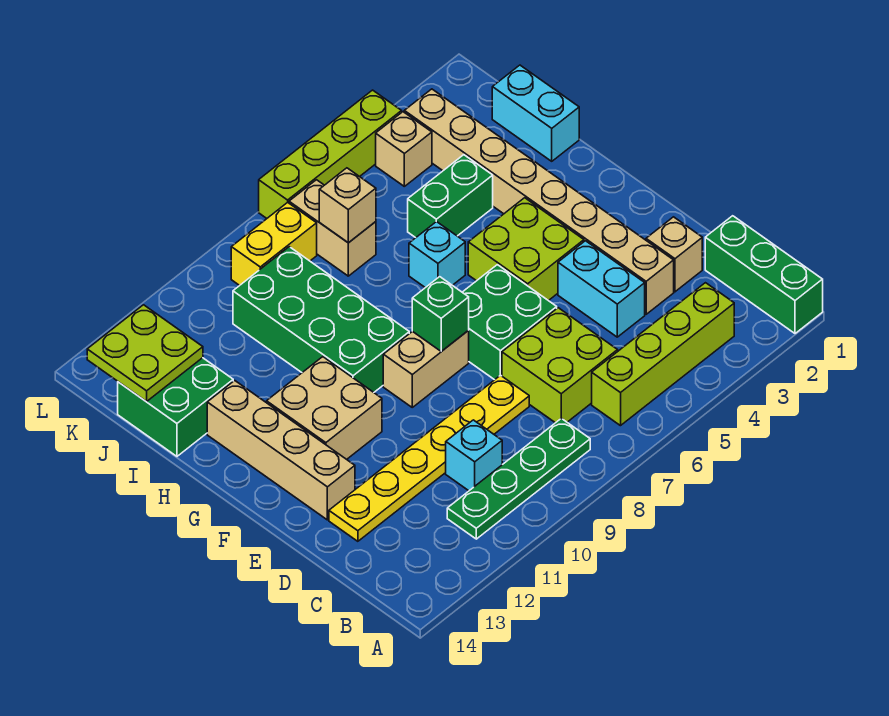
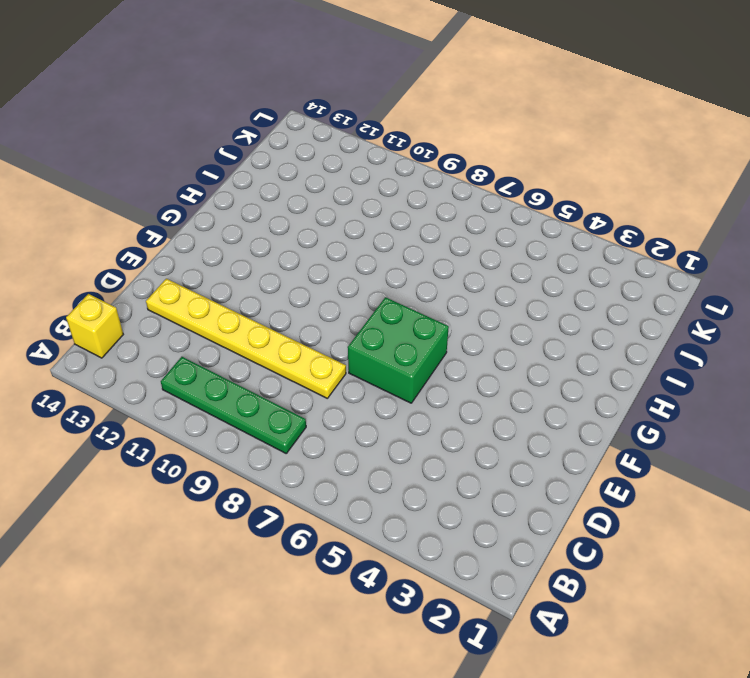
yellow brick B14 level 1 -> none
none -> green brick A1:C1 level 1
none -> lime brick B3:B6 level 1
none -> lime brick C6:D7 level 1

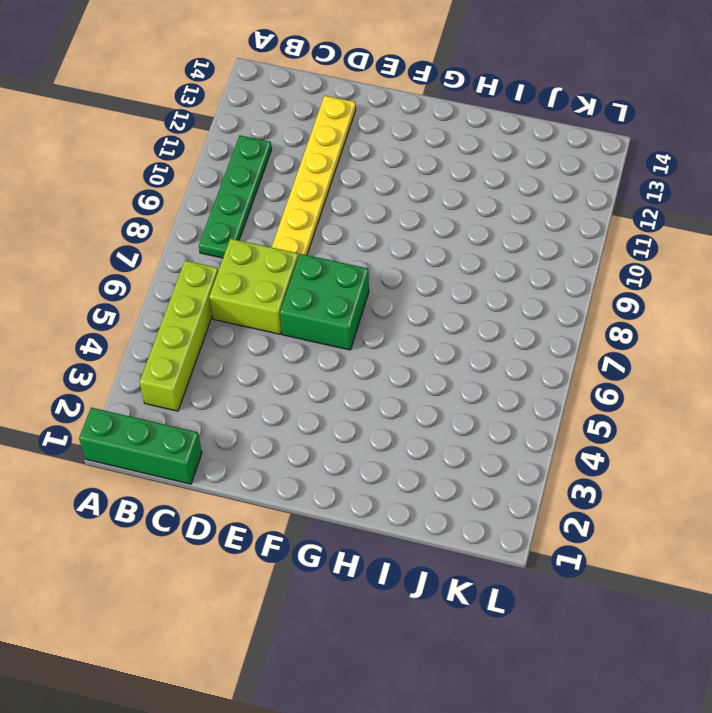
none -> cyan brick C10 level 1
none -> tan brick D2 level 1
none -> tan brick D3:K3 level 1

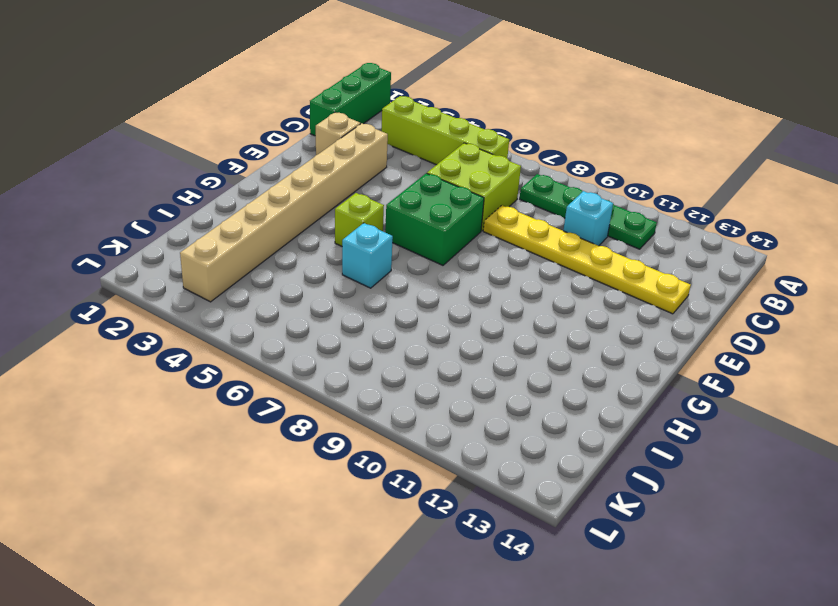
lime brick G5 level 1 -> lime brick F4:G5 level 1
none -> cyan brick D4:E4 level 1
none -> tan brick E13:H13 level 1
none -> tan brick F8:F9 level 1

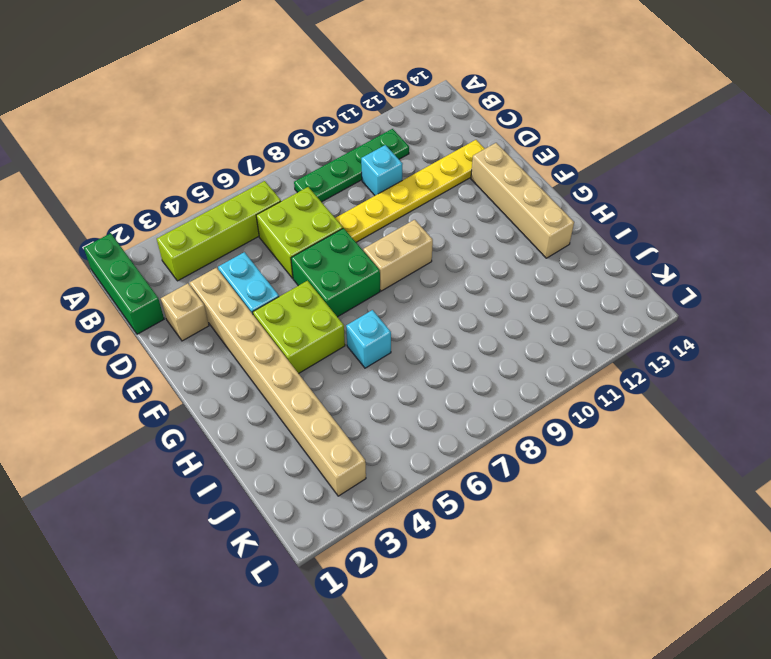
none -> tan brick F11:G12 level 1
none -> green brick G9:J10 level 1
none -> cyan brick I1:J1 level 1

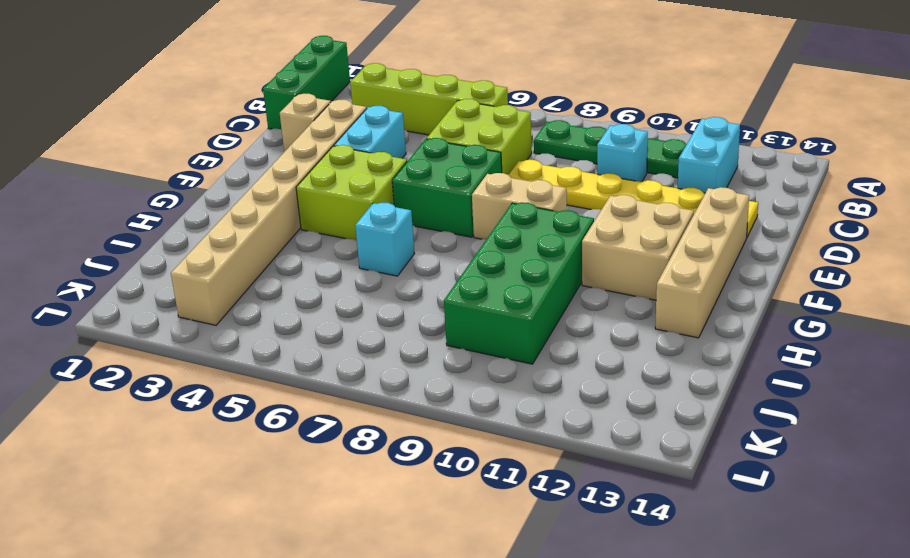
cyan brick B12:C12 level 1 -> cyan brick I1:J1 level 1
none -> green brick I4:I5 level 1
none -> green brick I13:J14 level 1
none -> tan brick J7:K7 level 1

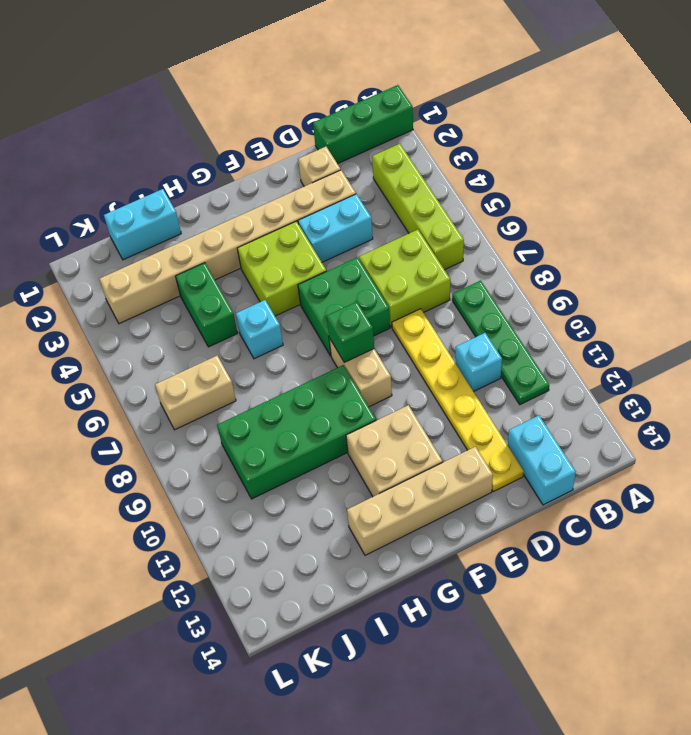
cyan brick C13:C14 level 1 -> none
none -> green brick I13:J14 level 1
none -> tan brick K4 level 1
none -> yellow brick K8:K9 level 1

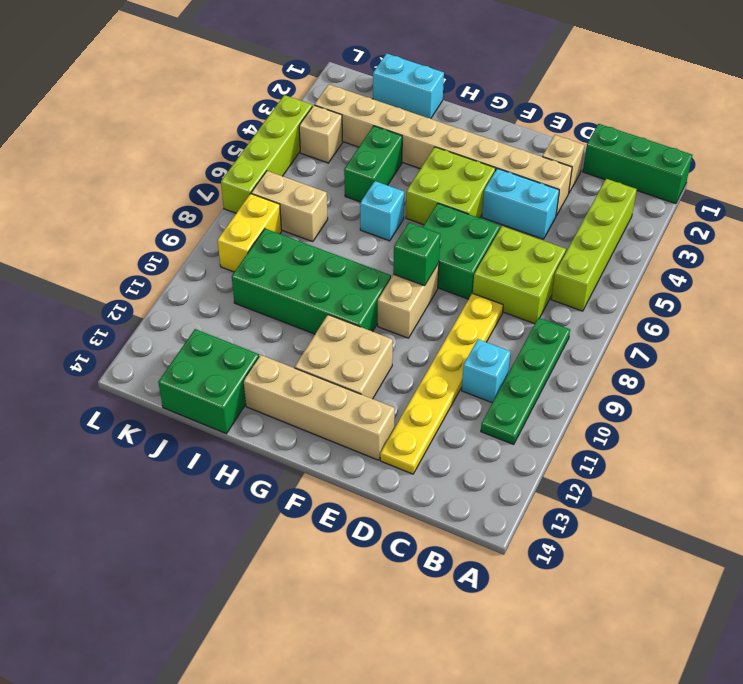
none -> tan brick J7 level 2
none -> lime plate J13:K14 level 2

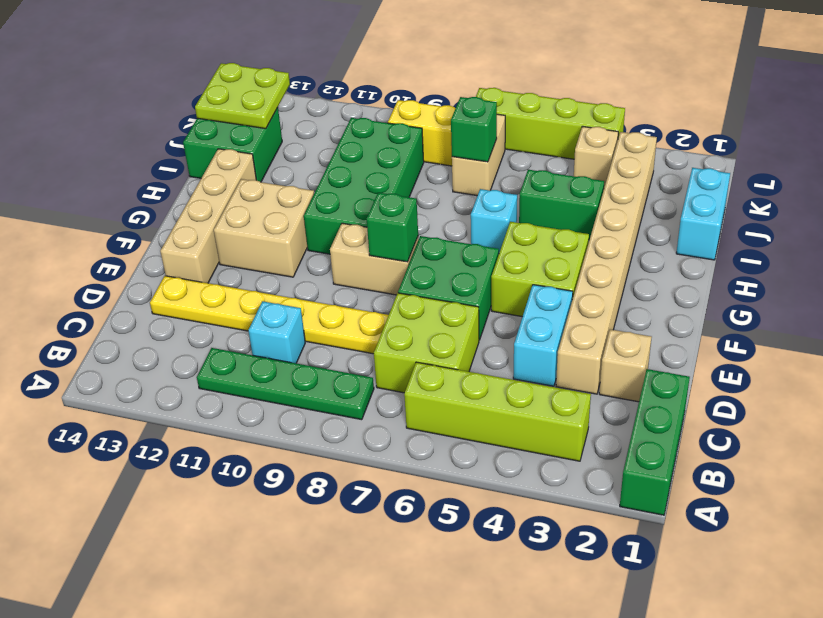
green brick J7 level 2 -> tan brick J7 level 2

